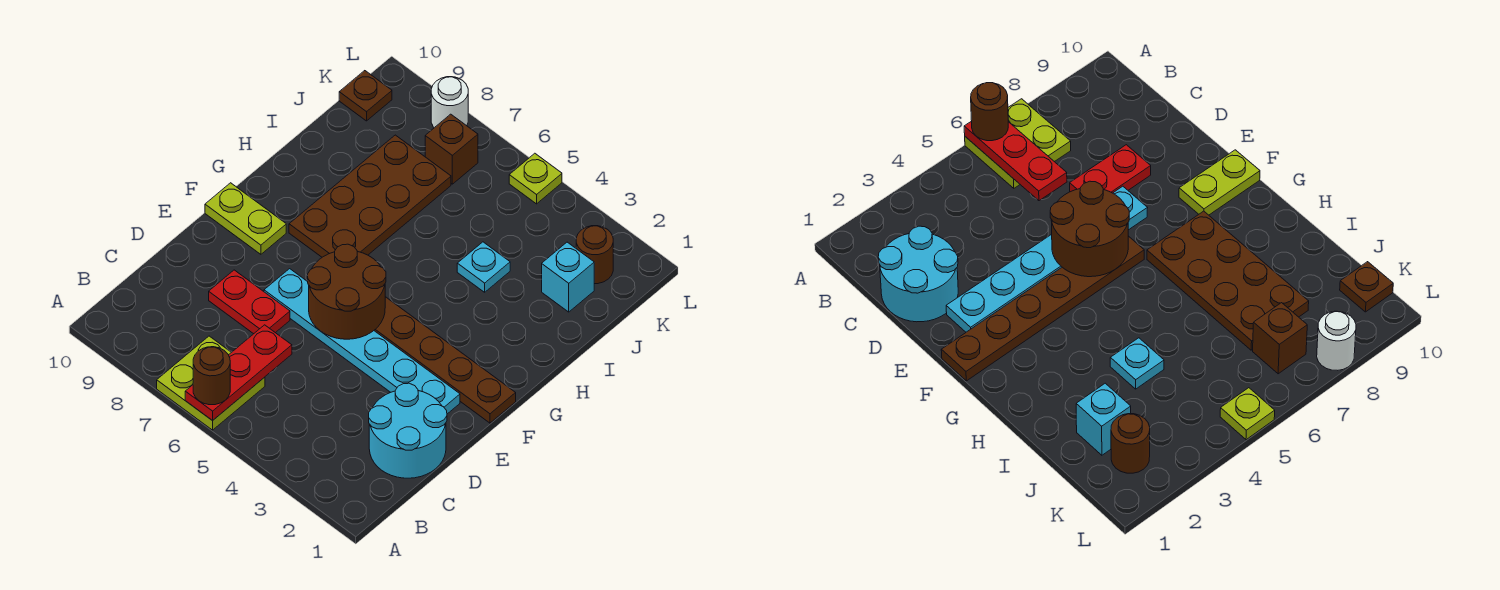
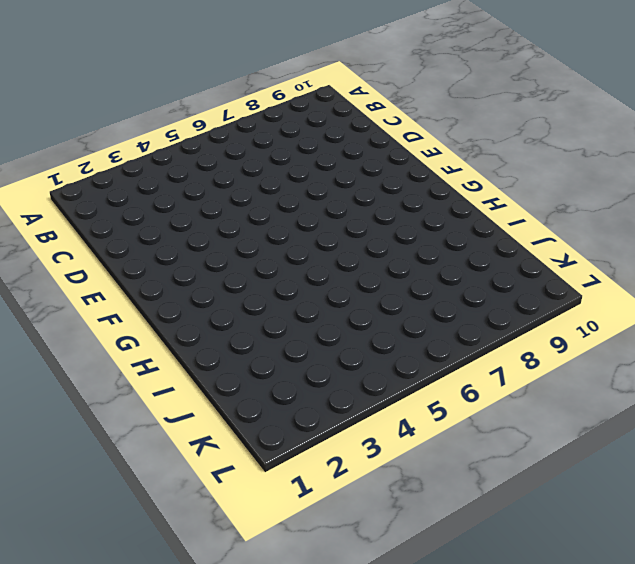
none -> lime plate A6:B7 level 1
none -> cyan round brick C1:D2 level 1
none -> red plate D7:D8 level 1

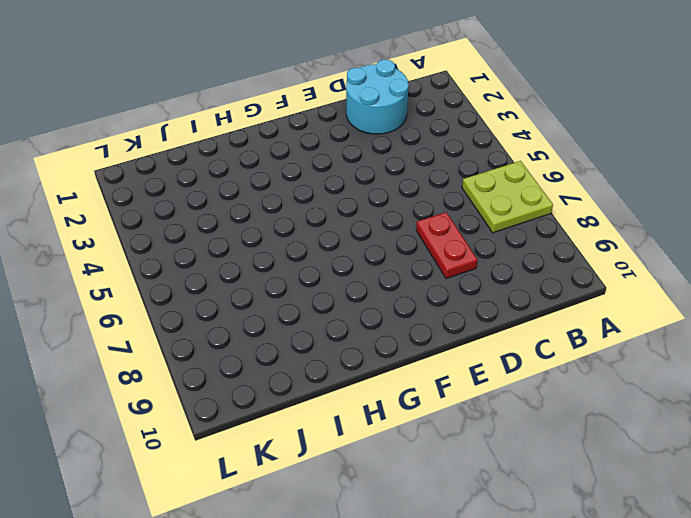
none -> cyan plate E2:E7 level 1
none -> brown plate F1:F6 level 1
none -> lime plate F9:F10 level 1

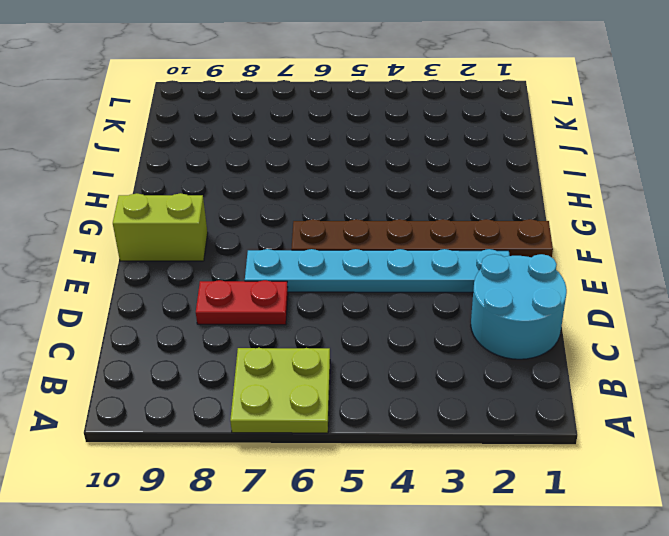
lime brick F9:F10 level 1 -> lime plate F9:F10 level 1
none -> brown plate G7:J8 level 1
none -> cyan plate I4 level 1
none -> cyan brick J2 level 1

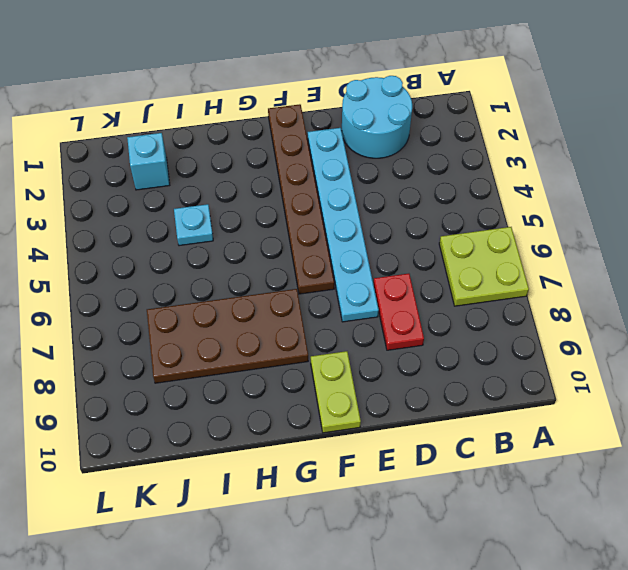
none -> brown round brick K2 level 1
none -> brown brick K7 level 1
none -> brown plate K10 level 1

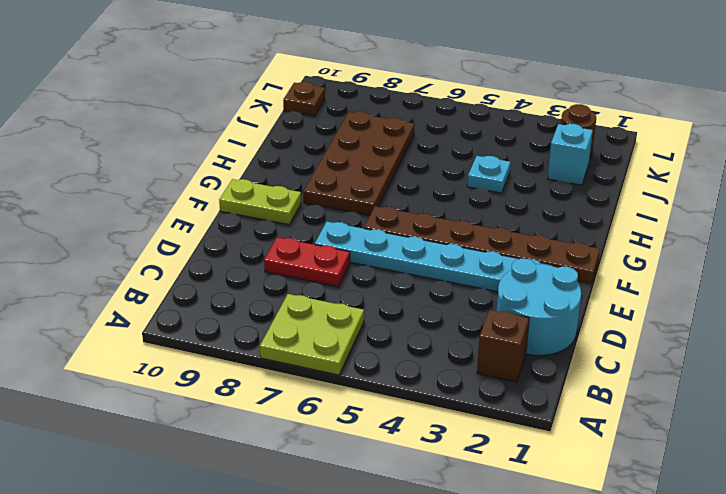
brown brick B2 level 1 -> brown brick K7 level 1
none -> lime plate L5 level 1
none -> white round brick L8 level 1
none -> red plate A6:C6 level 2

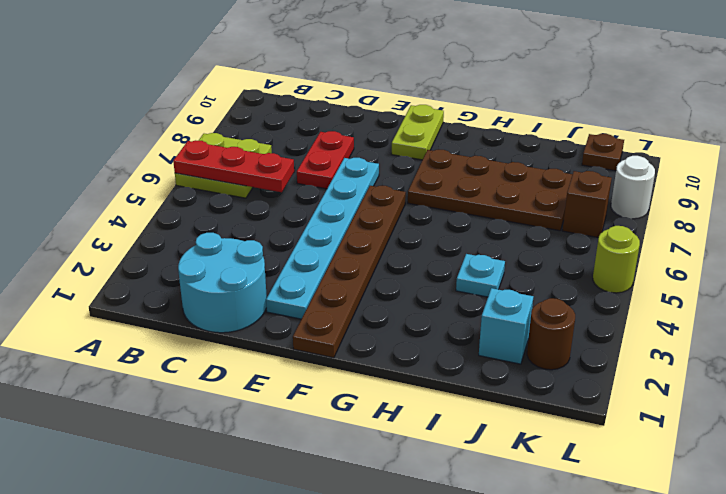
lime round brick L5 level 1 -> lime plate L5 level 1
none -> brown round brick E5:F6 level 2
none -> brown round brick A6 level 3

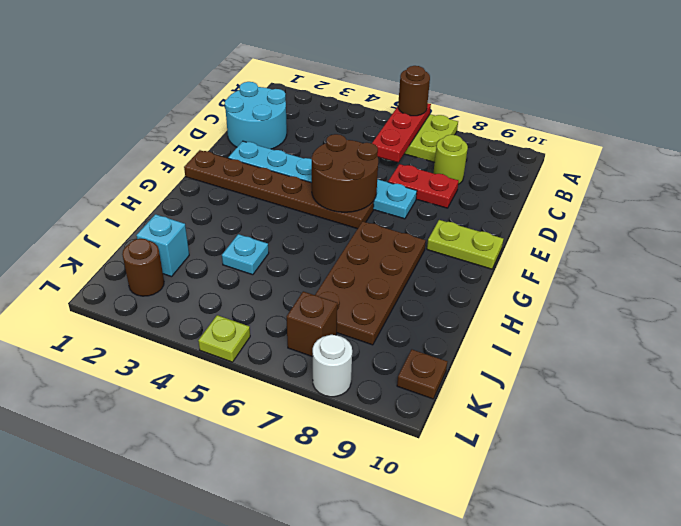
lime round brick C8 level 1 -> none

